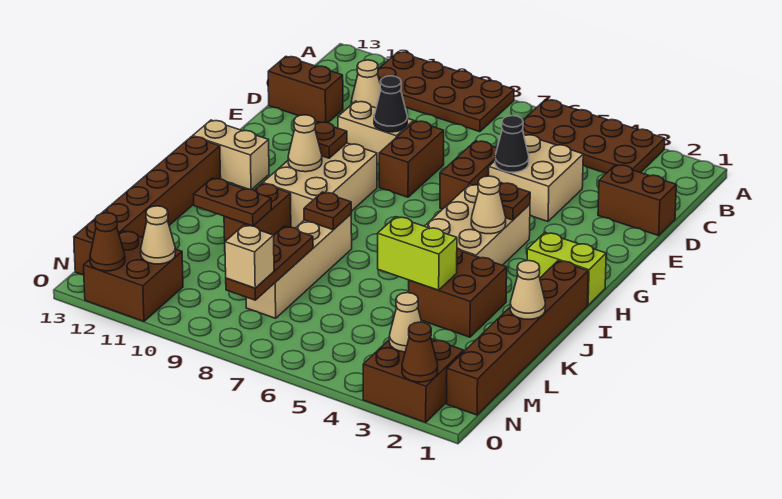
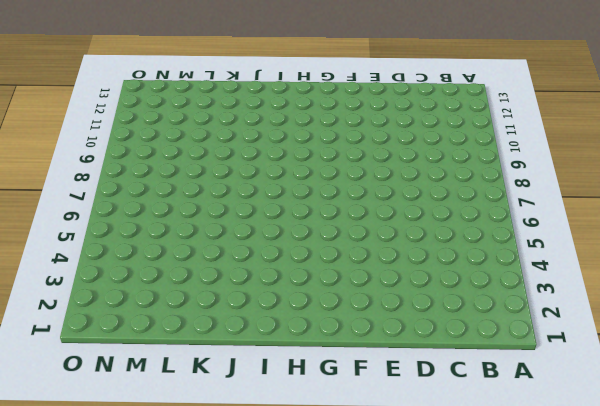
none -> brown plate A3:B6 level 1
none -> brown plate A8:B11 level 1
none -> tan cone C11 level 1
none -> brown brick D1:D2 level 1

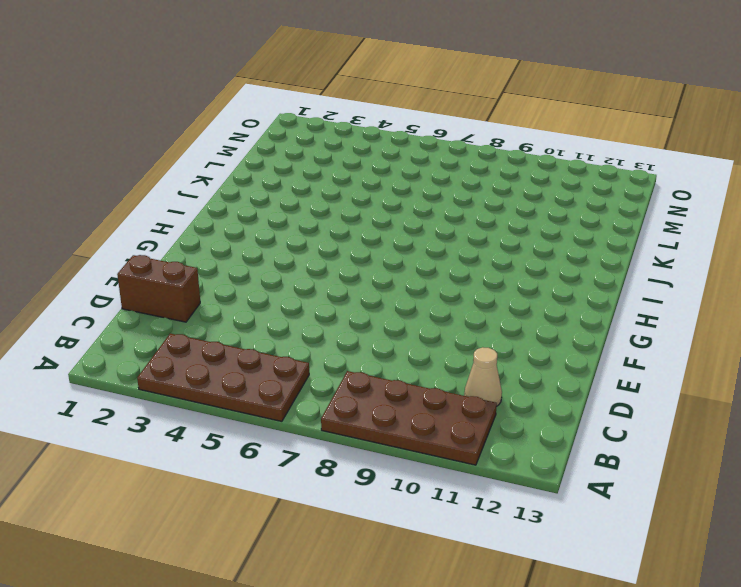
none -> tan brick D4:E5 level 1
none -> brown brick D12:D13 level 1
none -> brown brick E6:F6 level 1
none -> brown brick E8:F8 level 1

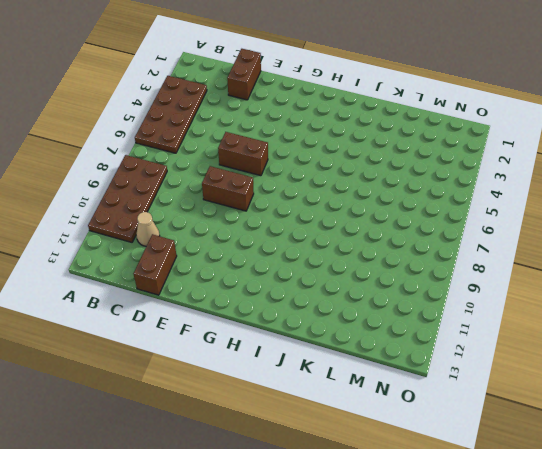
none -> tan brick D4:E5 level 1
none -> tan brick E9:E10 level 1
none -> tan brick G4:I5 level 1
none -> tan brick G9:I10 level 1

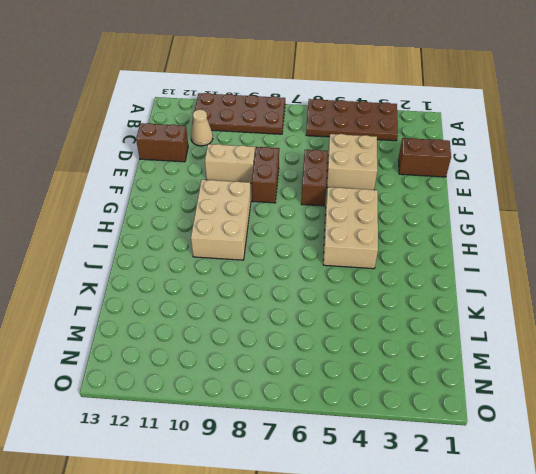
none -> lime brick H1:H2 level 1
none -> tan brick H12:H13 level 1
none -> brown brick I1:N1 level 1
none -> brown brick I13:N13 level 1

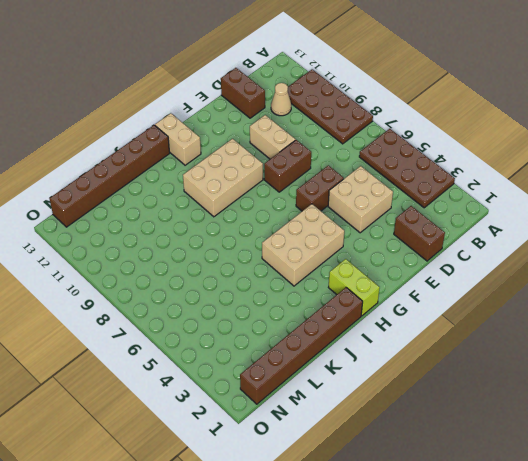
none -> brown brick J3:K4 level 1
none -> tan brick J8:M8 level 1
none -> brown brick J10:K10 level 1
none -> brown brick N2:O3 level 1

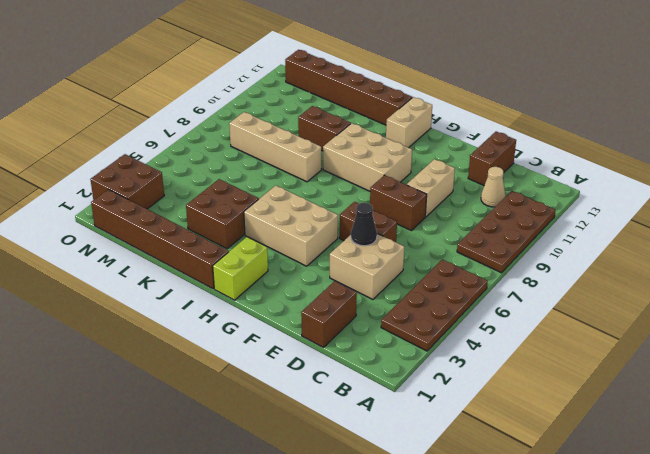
none -> brown brick N11:O12 level 1
none -> black cone E9 level 2
none -> brown plate G4 level 2
none -> brown plate G10 level 2

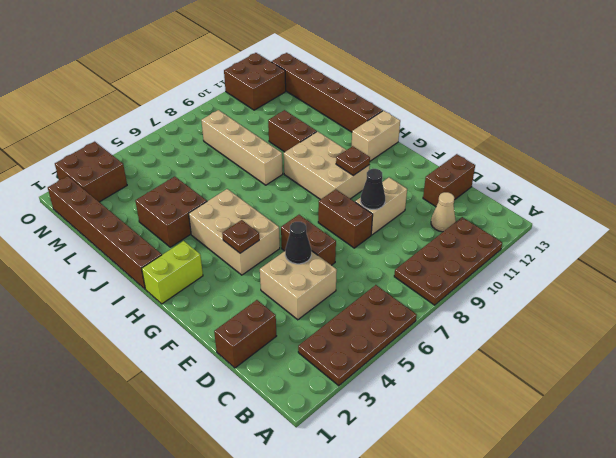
none -> tan cone H4 level 2
none -> tan cone H10 level 2
none -> brown plate J8 level 2
none -> tan cone K1 level 2

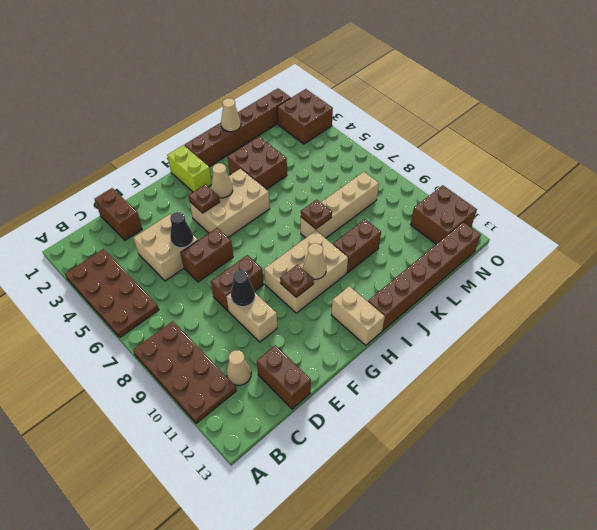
none -> lime brick K4:K5 level 2
none -> brown plate K10:K11 level 2
none -> brown plate L8:N8 level 2
none -> tan cone N3 level 2

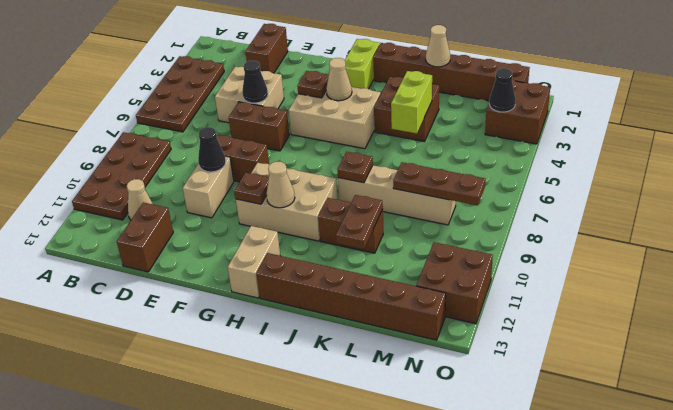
black cone N3 level 2 -> tan cone N3 level 2
none -> tan cone N11 level 2
none -> brown cone O2 level 2
none -> brown cone O12 level 2
none -> tan brick N8 level 3

